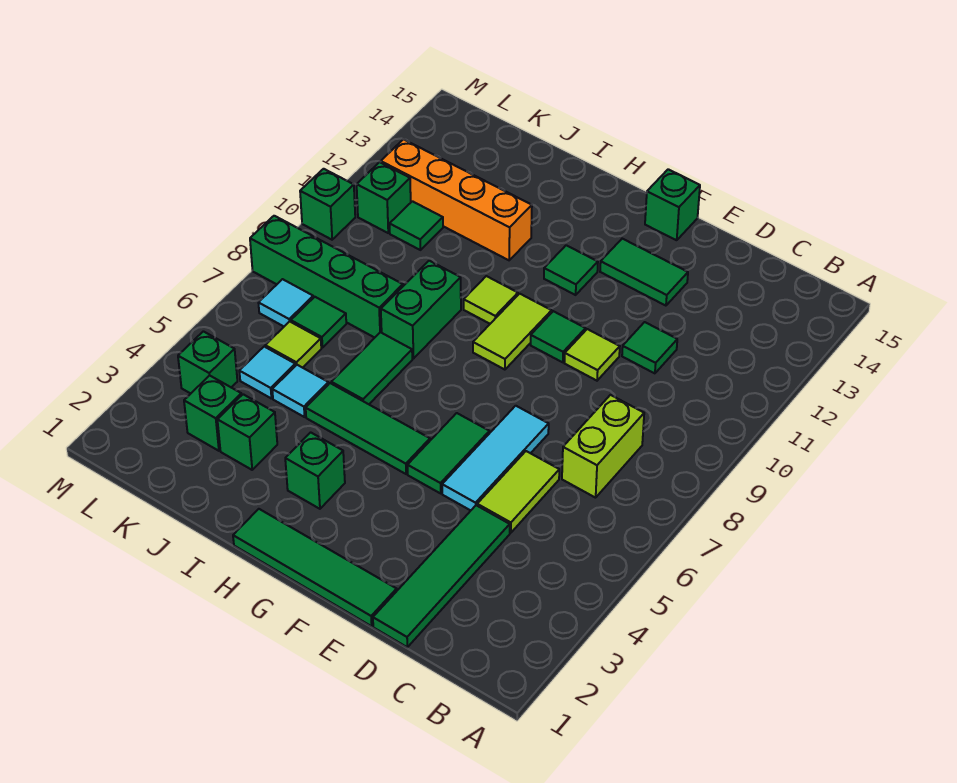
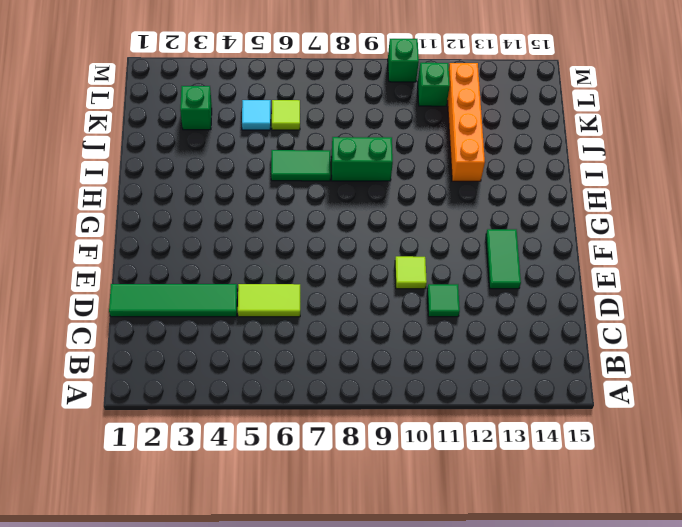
none -> lime brick C7:C8 level 1
none -> green tile E1:H1 level 1
none -> cyan tile E5:E7 level 1
none -> green tile F5:F6 level 1

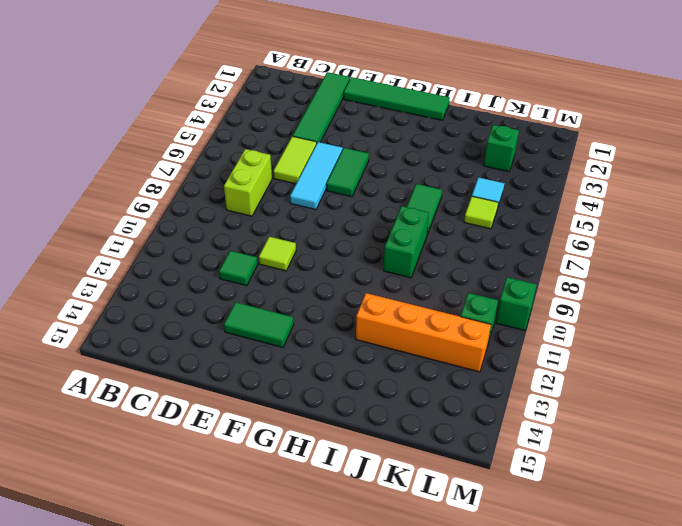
none -> green tile F10 level 1
none -> green brick F15 level 1
none -> green tile G5:I5 level 1
none -> lime tile G9:G10 level 1

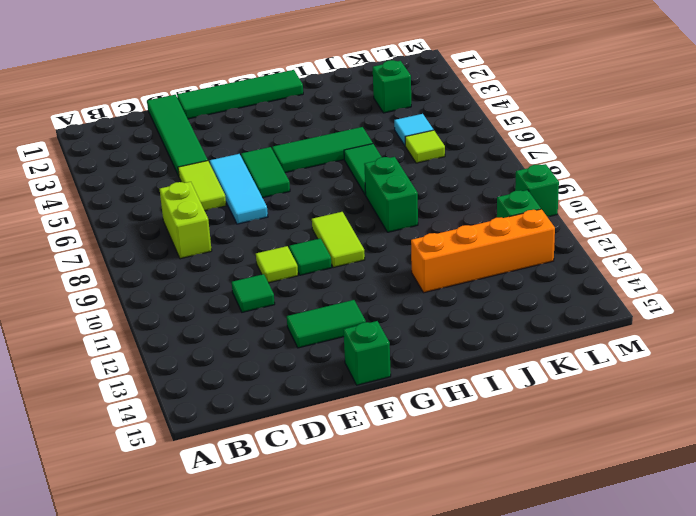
none -> green tile G12 level 1
none -> green brick H3 level 1
none -> lime tile H10 level 1
none -> green brick J3 level 1

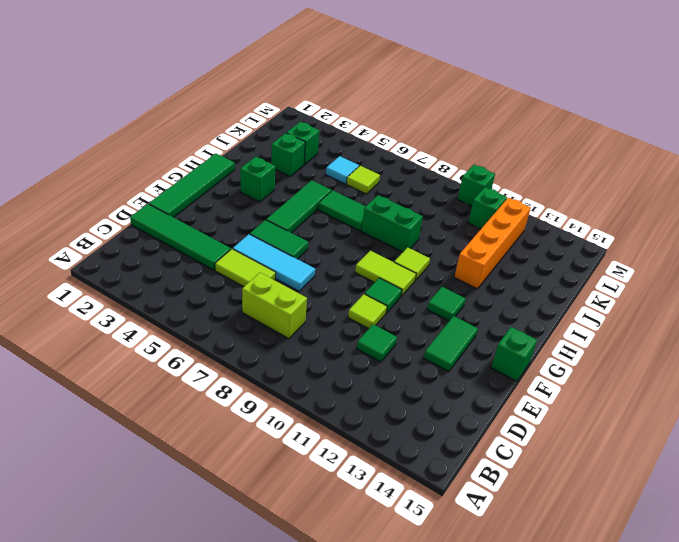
none -> cyan tile J5 level 1
none -> green brick J8:M8 level 1
none -> green tile K7 level 1
none -> green tile K11 level 1

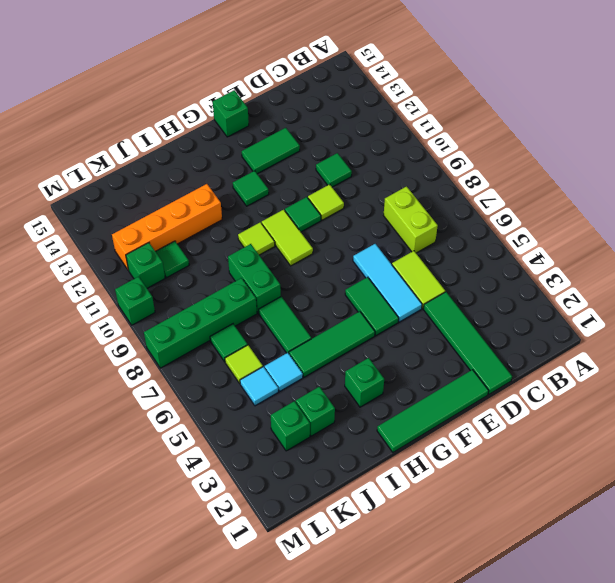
none -> green brick L4 level 1
none -> cyan tile L7 level 1

